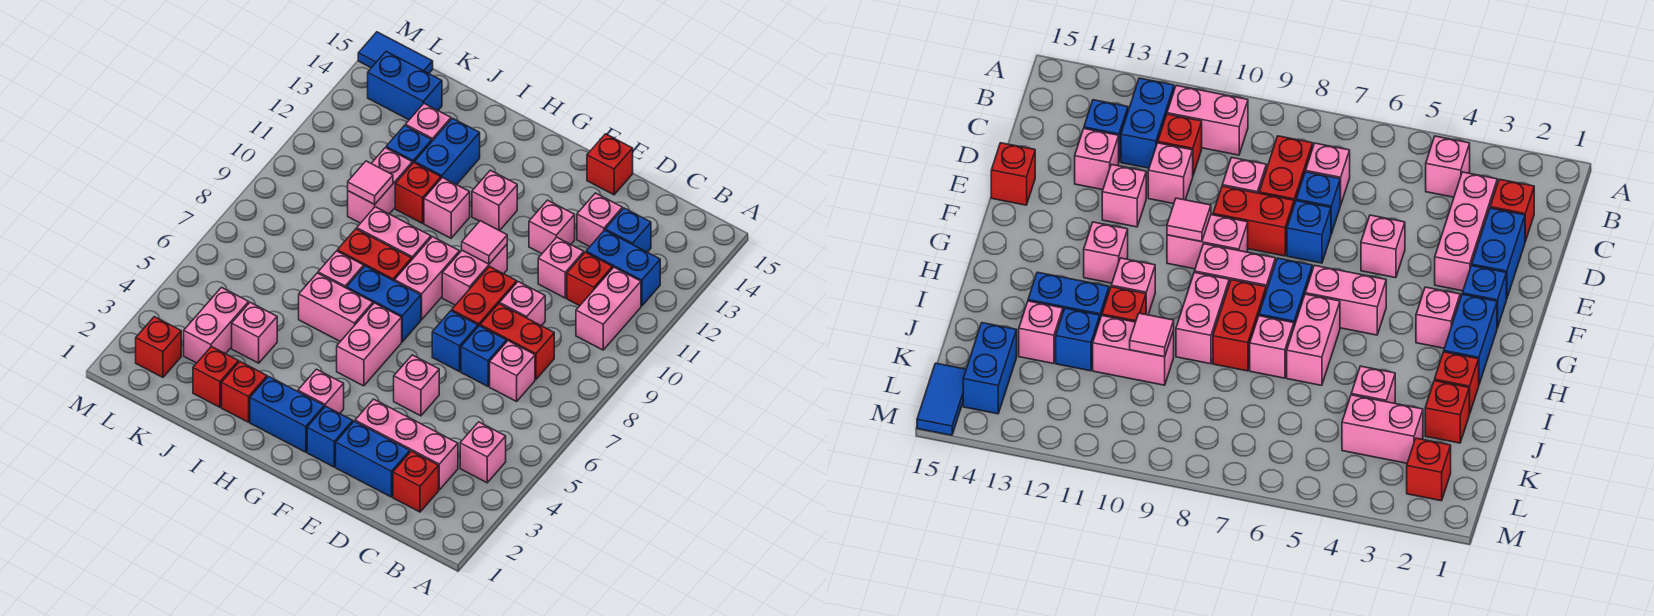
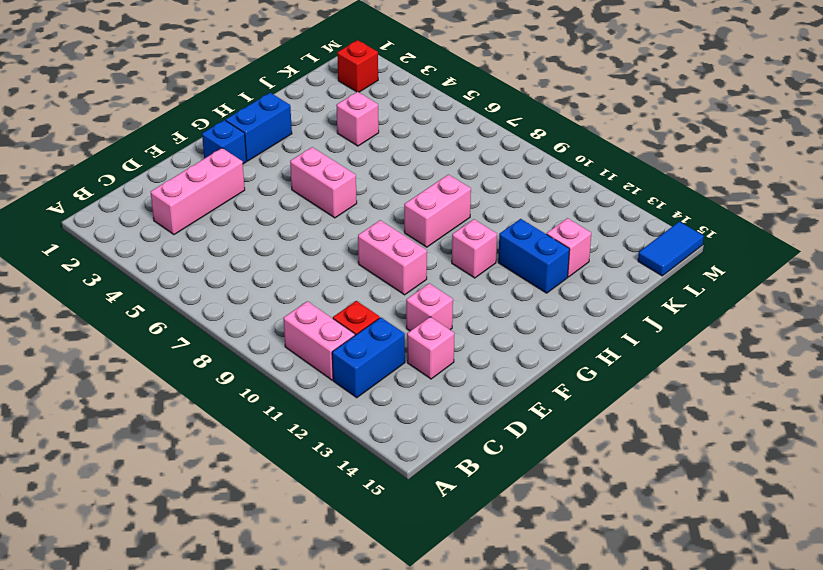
none -> pink brick B4 level 1
none -> red brick C2 level 1
none -> pink brick C7 level 1
none -> red brick C8:D8 level 1

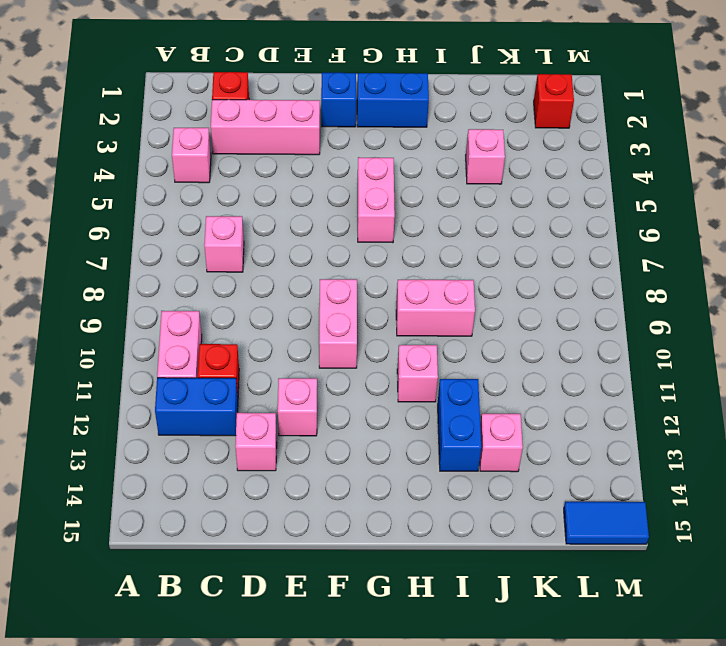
none -> red brick C8:D8 level 1
none -> blue brick C13 level 1
none -> blue brick D2:E2 level 1
none -> blue brick D7 level 1

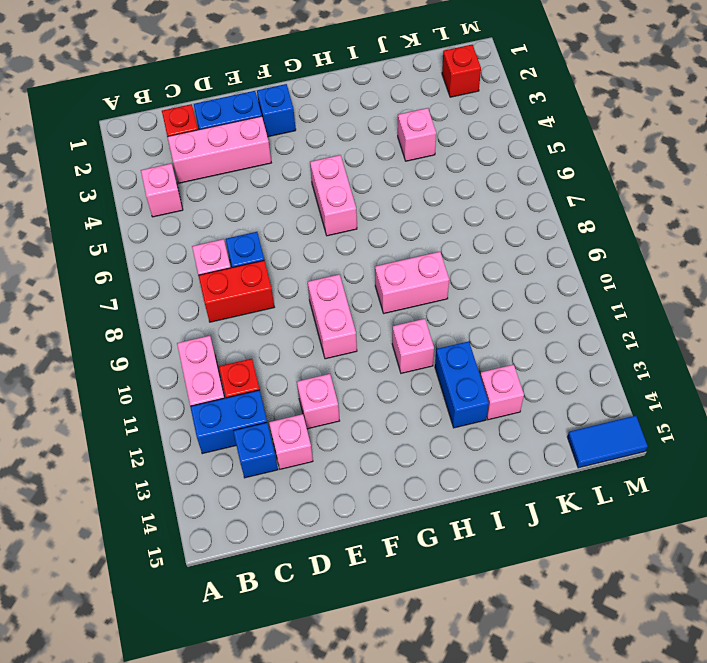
none -> pink brick D9 level 1
none -> pink brick D11 level 1
none -> pink brick E5 level 1
none -> blue brick E7 level 1

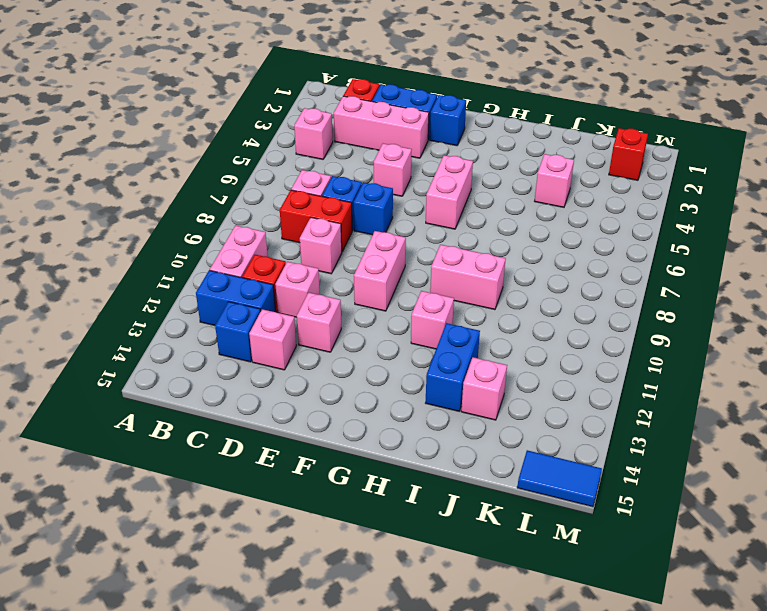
none -> red brick E8:E9 level 1
none -> red brick E15 level 1
none -> blue brick G2:H2 level 1
none -> pink brick G3 level 1

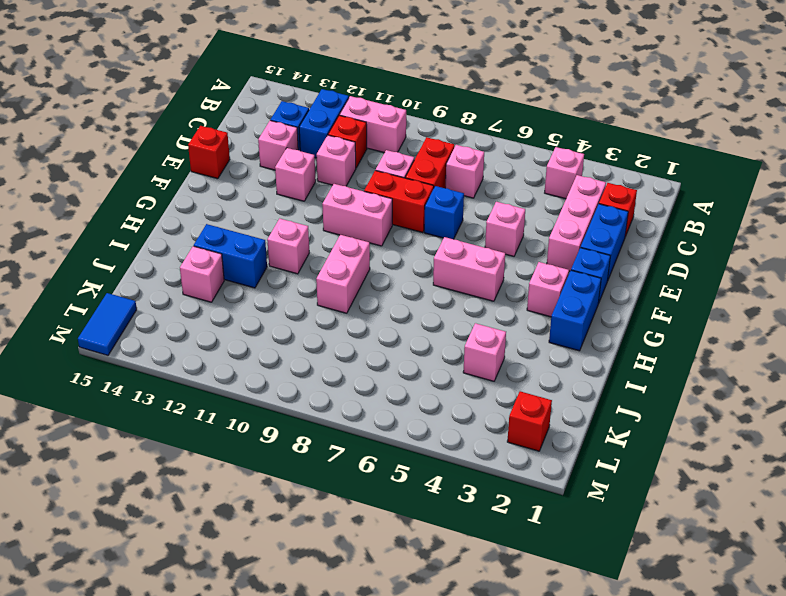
none -> blue brick D7 level 1
none -> blue brick G7:H7 level 1
none -> pink brick G8:G9 level 1
none -> pink brick G12 level 1

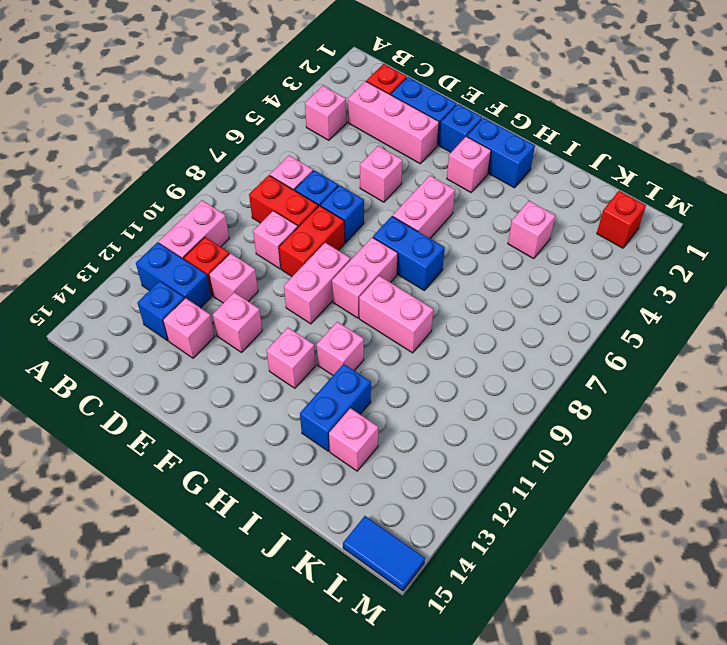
none -> red brick E15 level 1
none -> pink brick H6:I6 level 1
none -> red brick H8:I8 level 1
none -> red brick I2 level 1

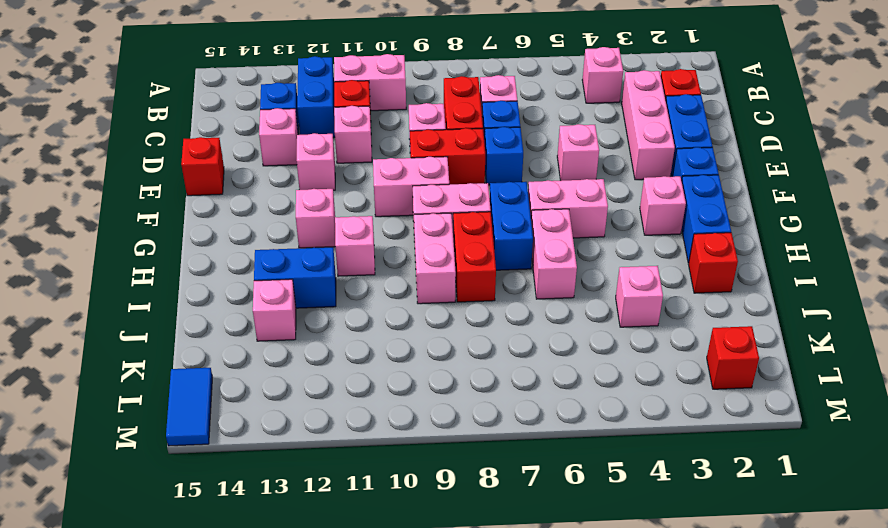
none -> pink brick I7 level 1
none -> red brick I11 level 1
none -> red brick J2 level 1
none -> pink brick J10:J11 level 1

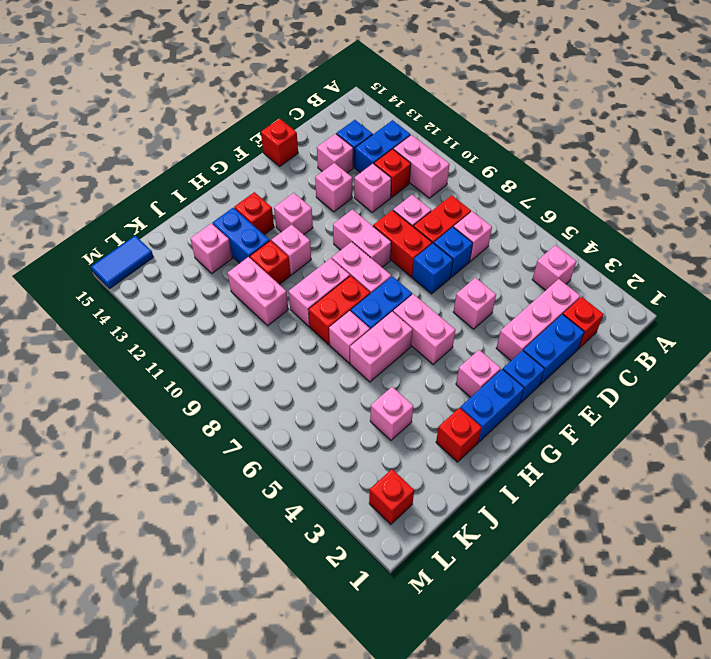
red brick H13 level 1 -> red brick J2 level 1
none -> blue brick J12 level 1
none -> pink brick K3:K4 level 1
none -> blue brick K14:L14 level 1
none -> pink tile F10 level 2

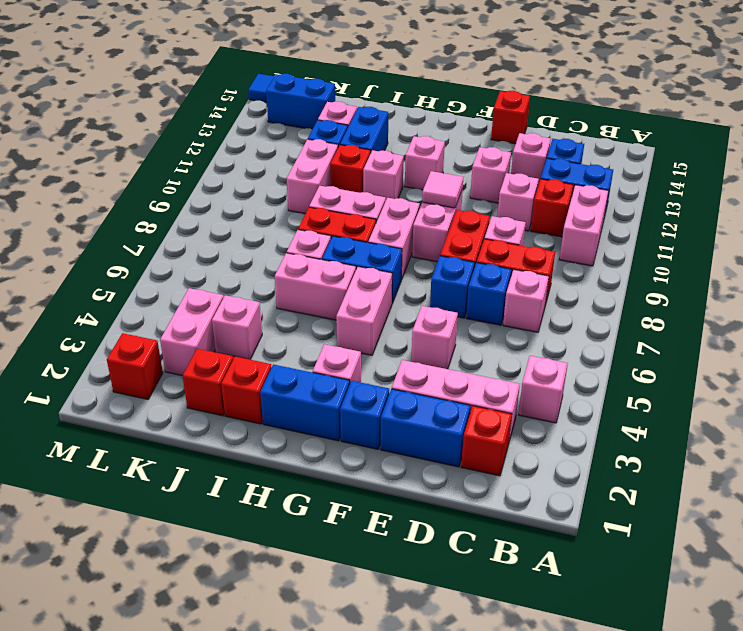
none -> pink tile J10 level 2

